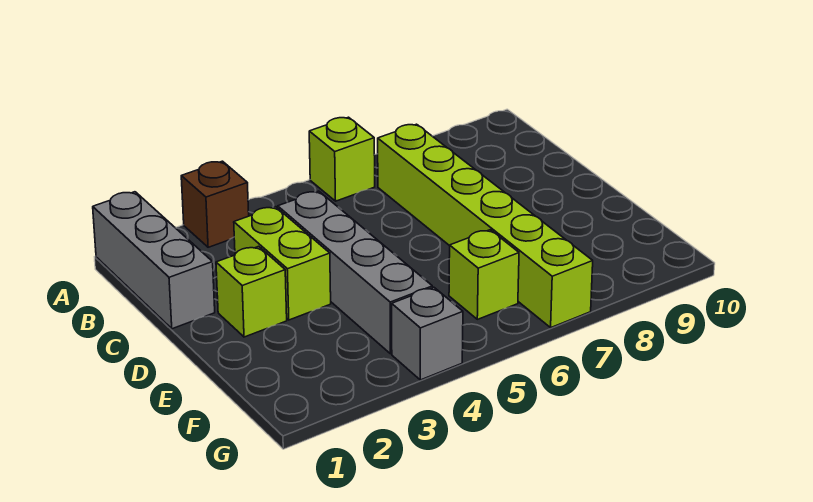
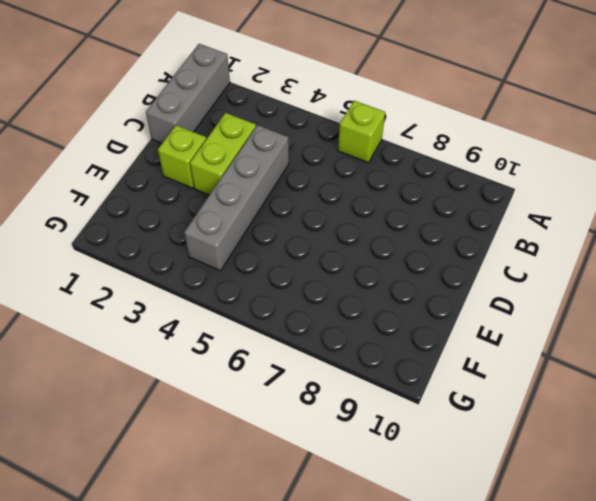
none -> brown brick A3 level 1
none -> lime brick B7:G7 level 1

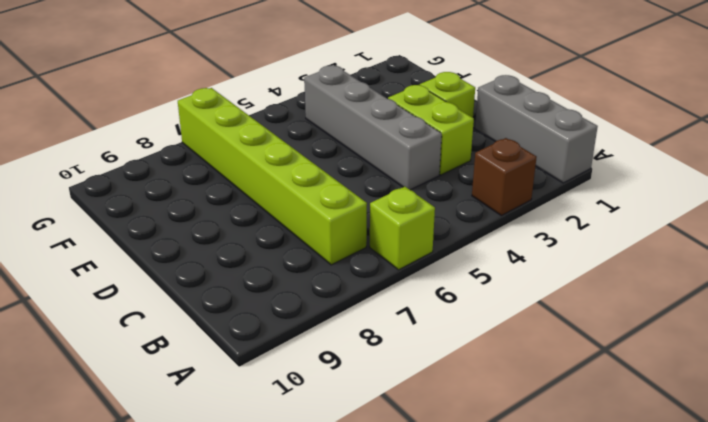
none -> lime brick F6 level 1
none -> grey brick G4 level 1

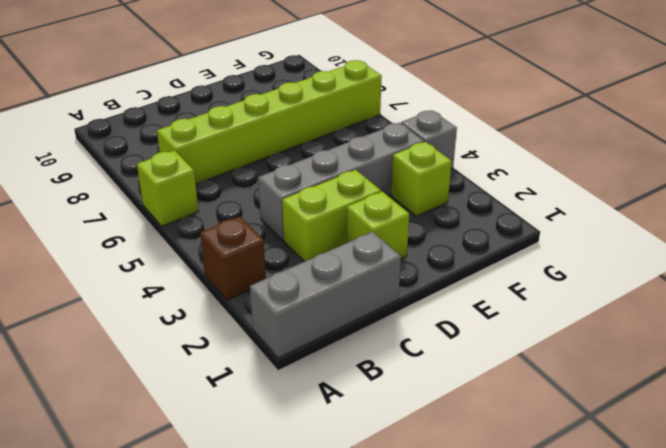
lime brick F3 level 1 -> lime brick F6 level 1

